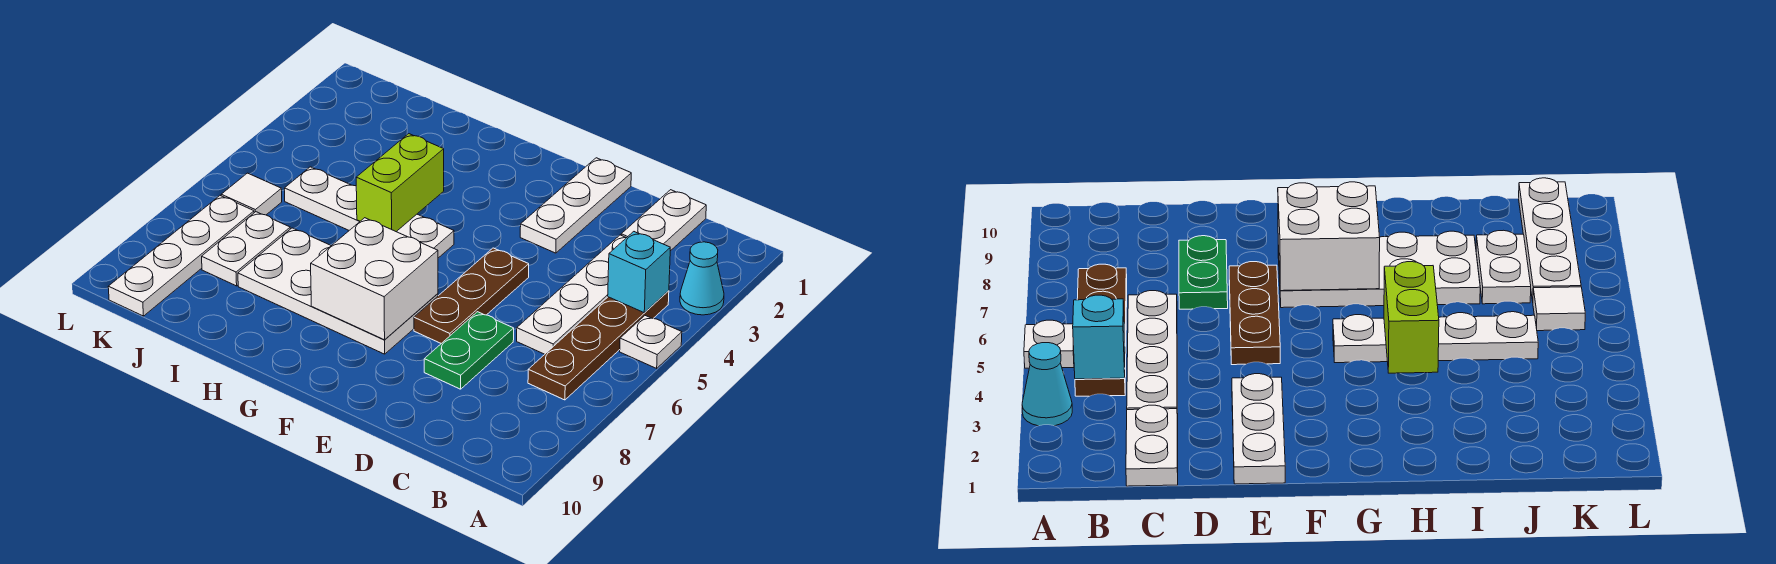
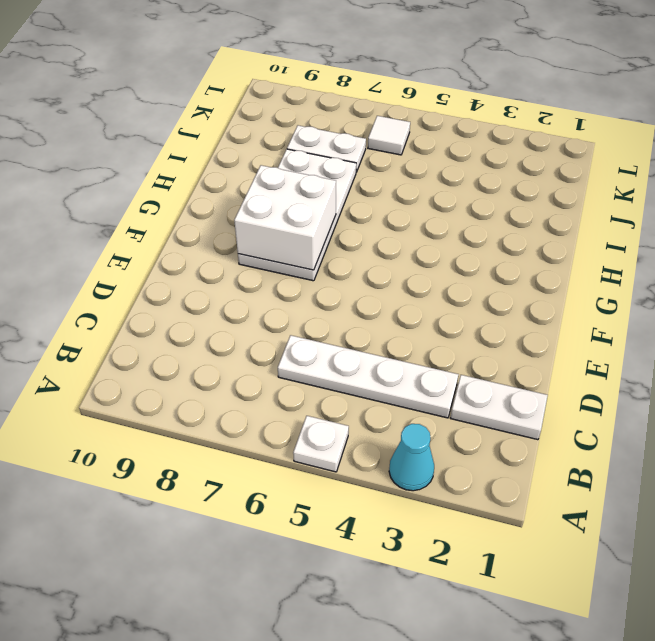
none -> brown plate B4:B7 level 1
none -> green plate D7:D8 level 1
none -> white plate E1:E3 level 1

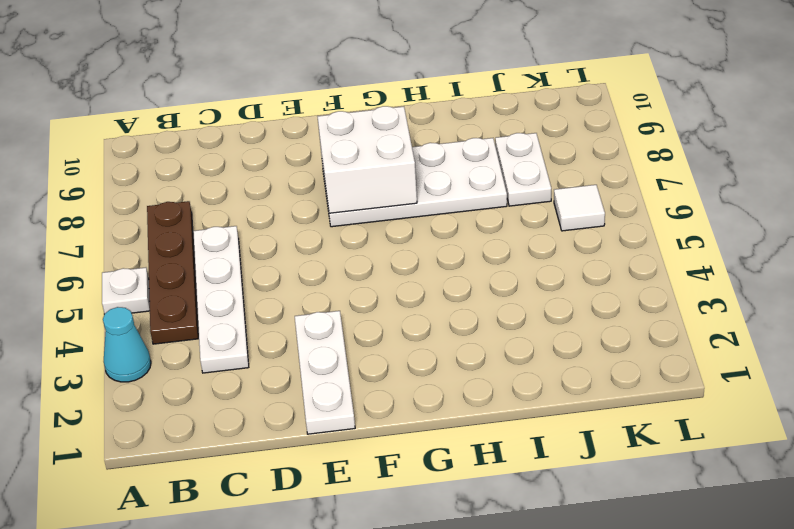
none -> white plate C1:C2 level 1
none -> green plate D7:D8 level 1
none -> brown plate E5:E7 level 1

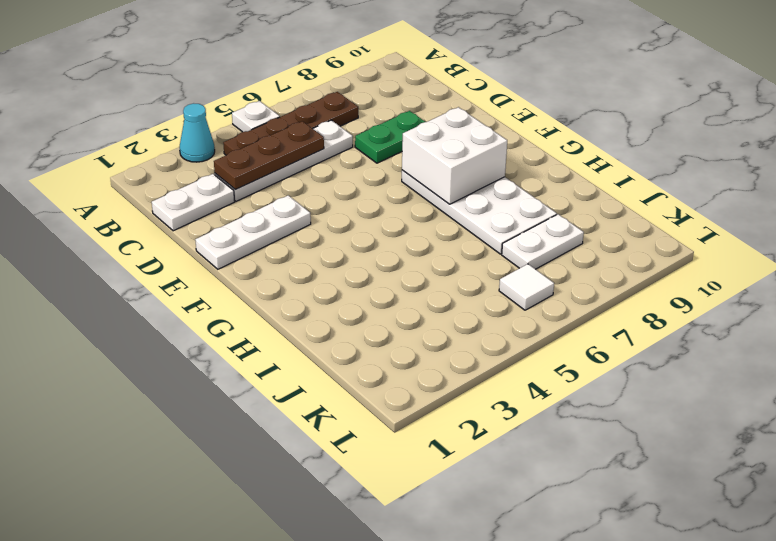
brown plate C3:C5 level 2 -> brown plate E5:E7 level 1
none -> white plate G5:J5 level 1
none -> white plate K7:K10 level 1
none -> cyan brick B4 level 2

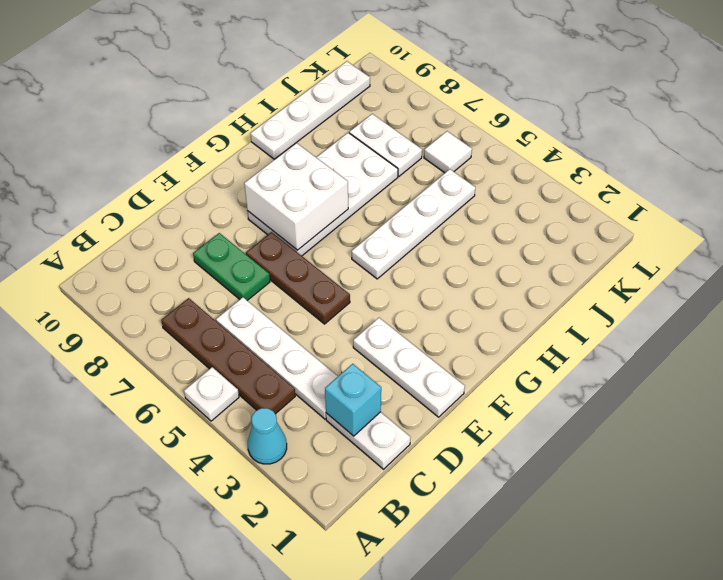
cyan brick C2 level 2 -> cyan brick B4 level 2
white plate H10:K10 level 1 -> white plate K7:K10 level 1
none -> lime brick H4:H5 level 2

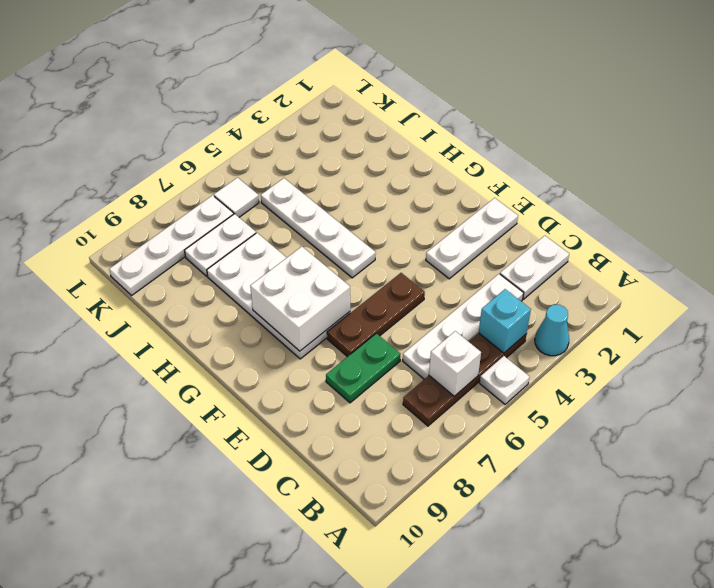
white brick B6 level 2 -> none
none -> lime brick H4:H5 level 2

